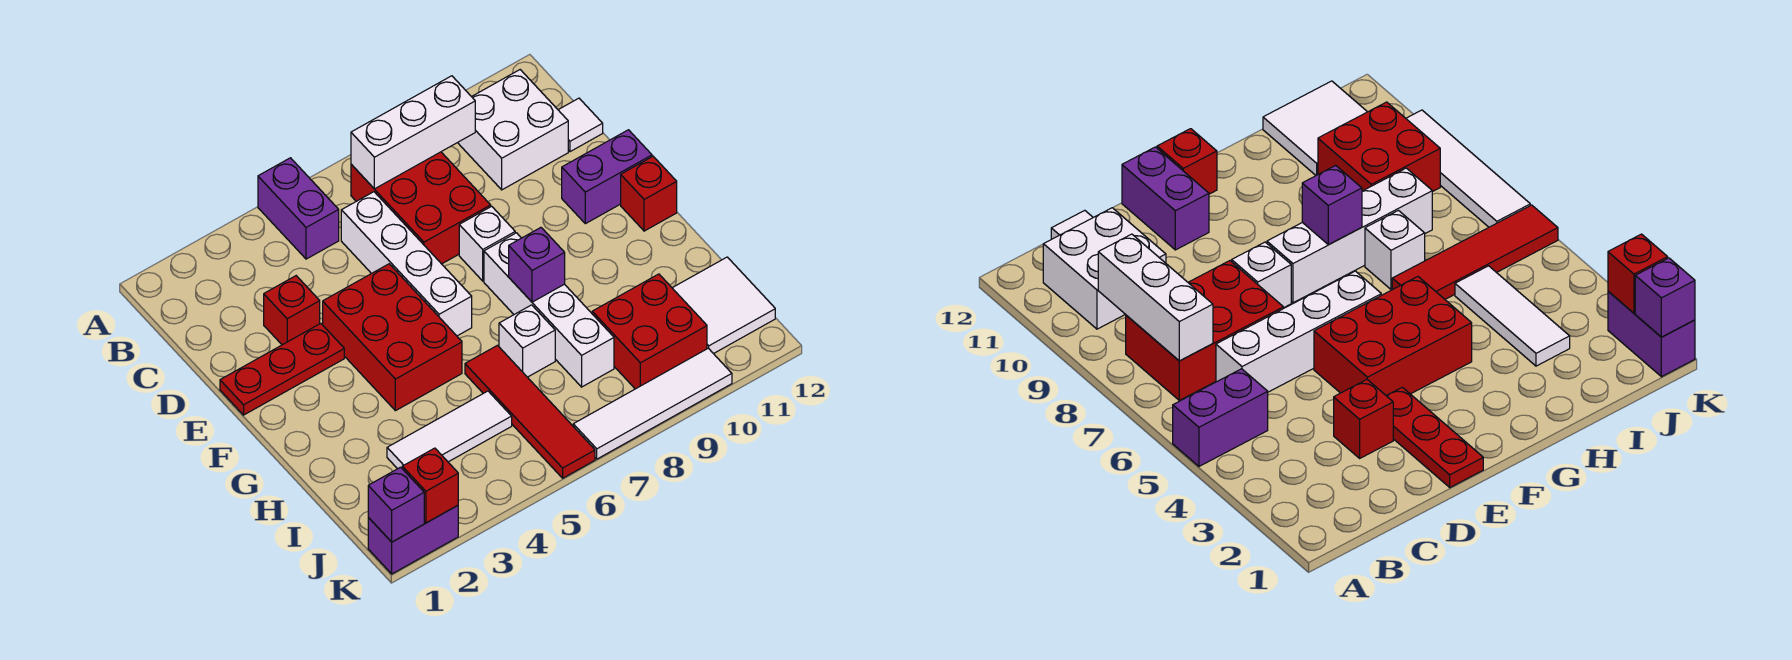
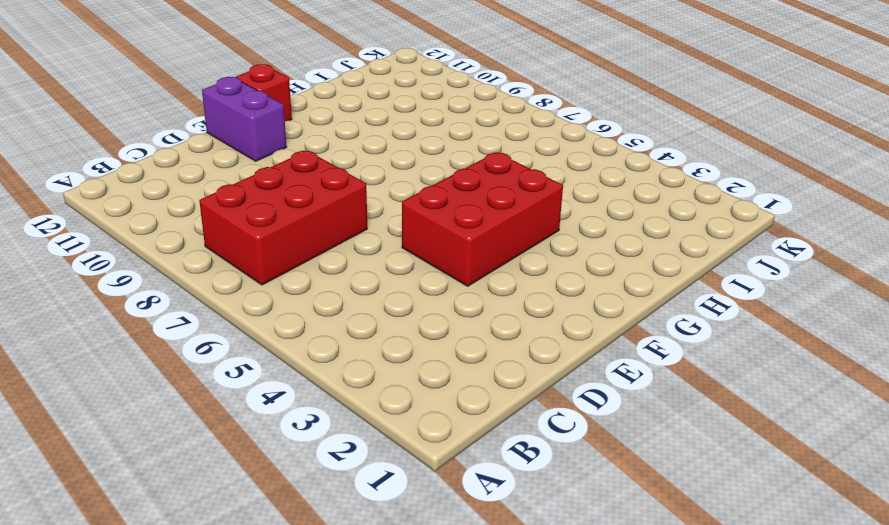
none -> purple brick A5:B5 level 1
none -> white brick B10:C11 level 1
none -> white brick C6:F6 level 1

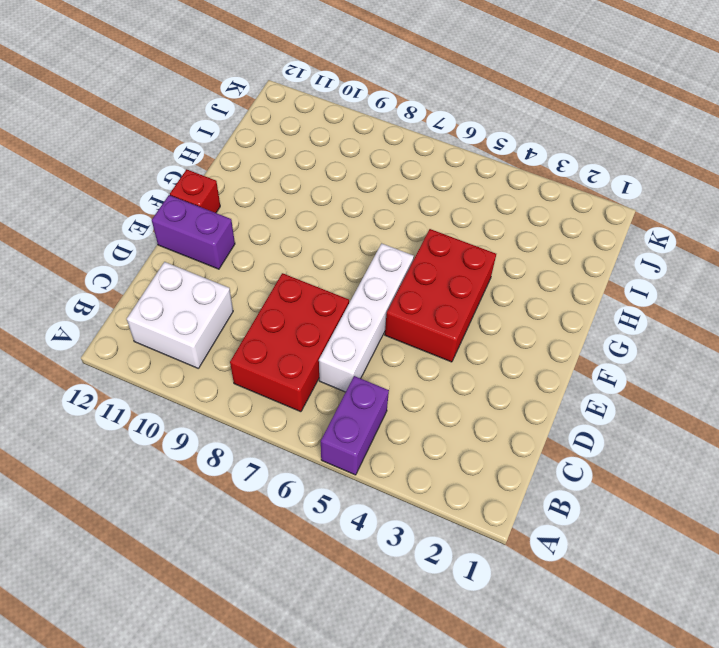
none -> white tile C12 level 1
none -> red brick D3 level 1
none -> red plate E1:E3 level 1

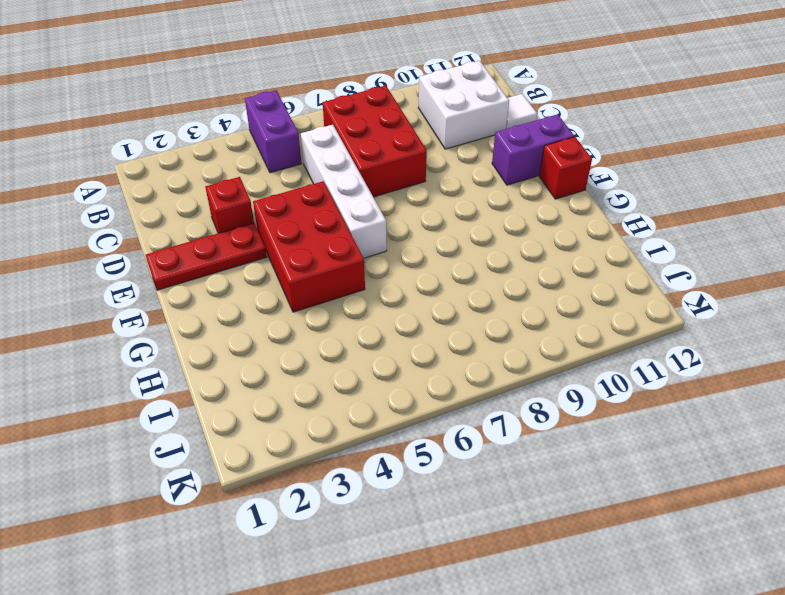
none -> white brick E8 level 1
none -> white brick F8:I8 level 1
none -> red tile H6:K6 level 1

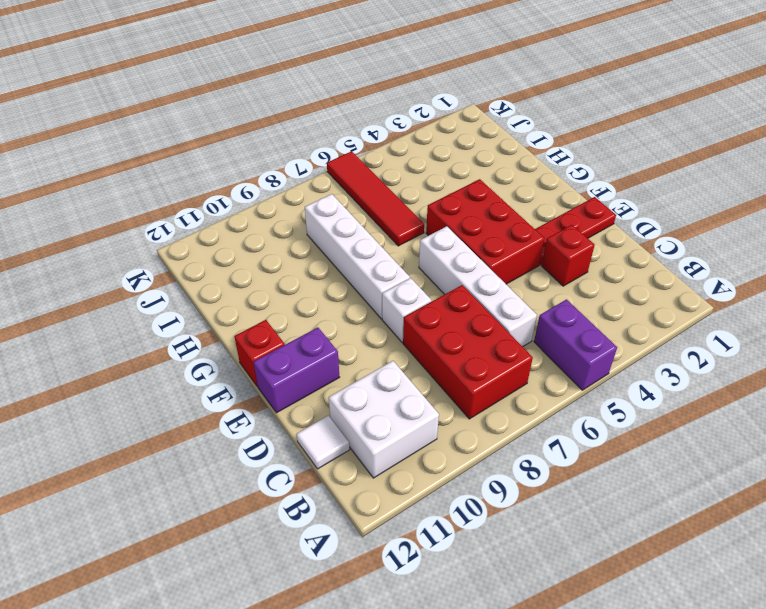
none -> white brick H7 level 1
none -> white tile I3:I5 level 1
none -> red brick I9:J10 level 1

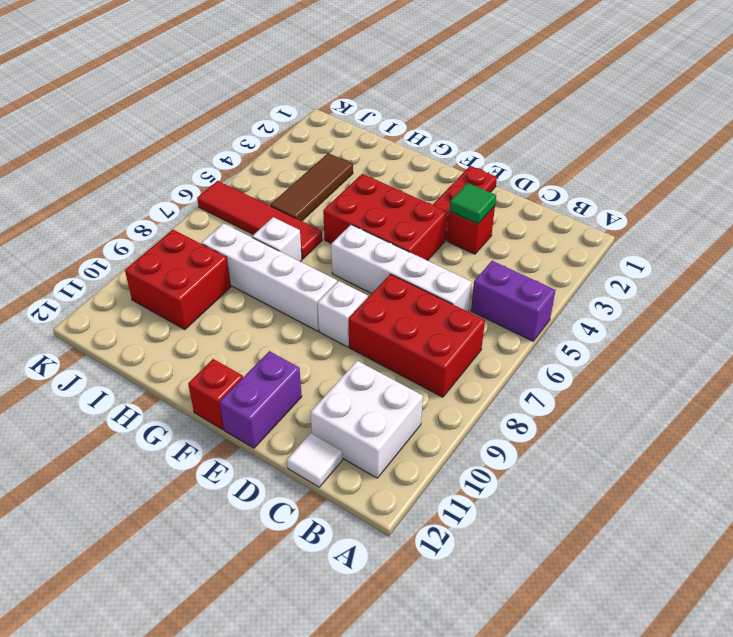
green tile D3 level 2 -> none
brown tile I3:I5 level 1 -> white tile I3:I5 level 1
none -> white tile I11:J12 level 1
none -> purple brick K1:K2 level 1
none -> white tile K7:K10 level 1

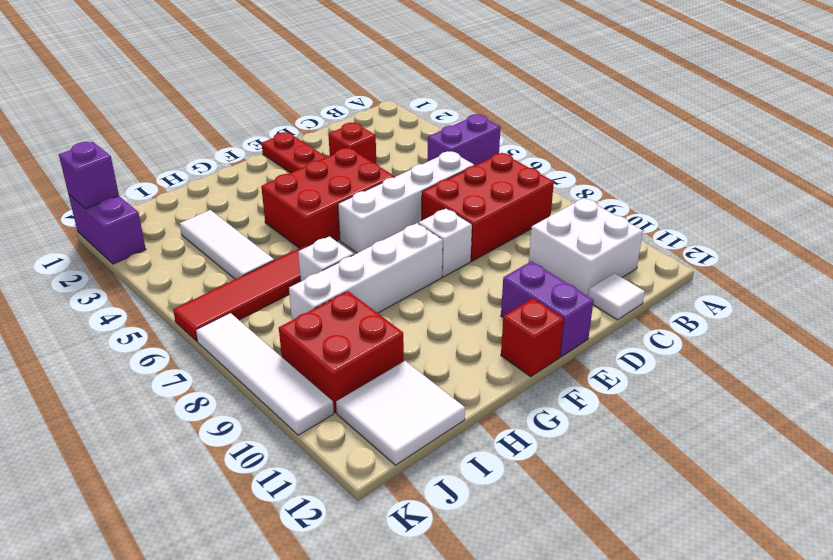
none -> white brick B7:B9 level 2
none -> purple brick G8 level 2
none -> red brick K2 level 2

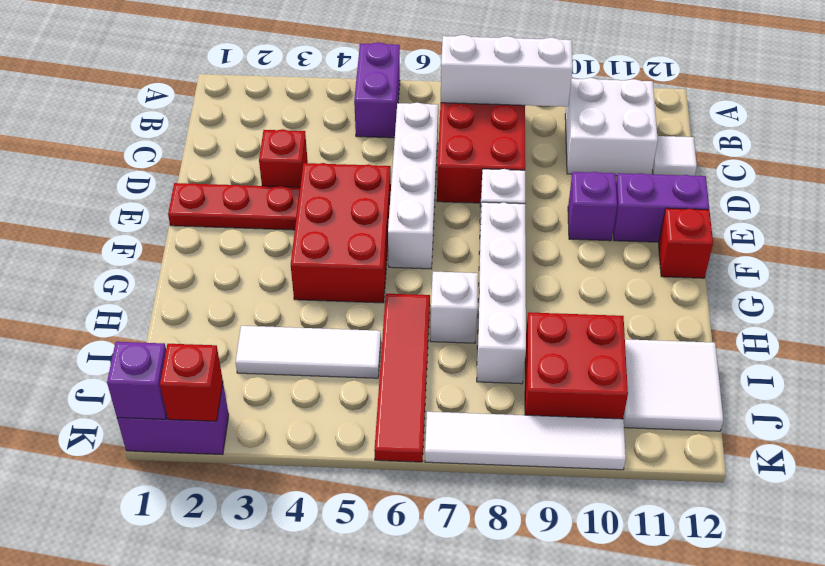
purple brick E10 level 1 -> purple brick G8 level 2

